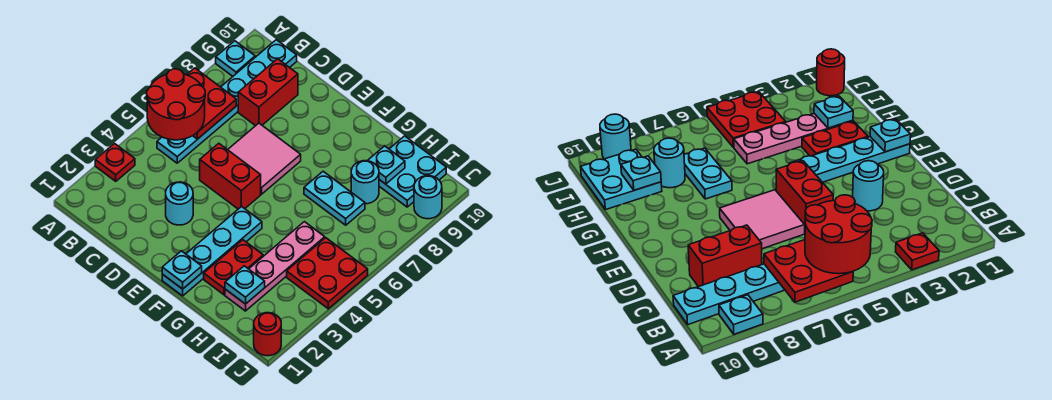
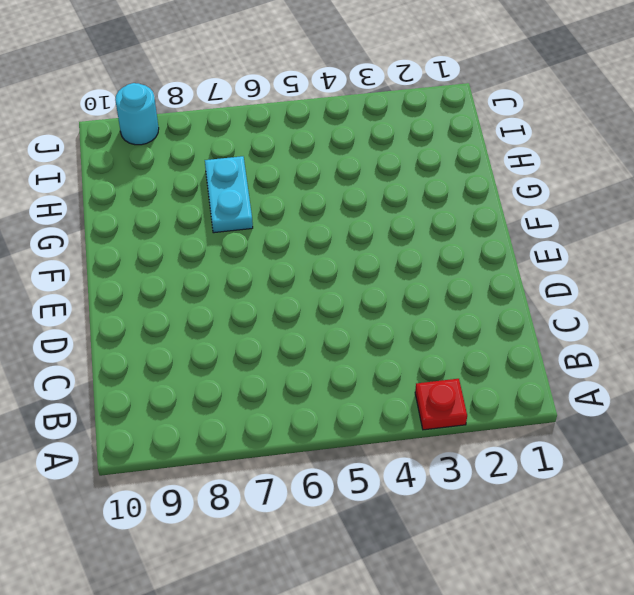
none -> cyan plate A9 level 1
none -> cyan plate B5:B10 level 1
none -> red brick C8:C9 level 1

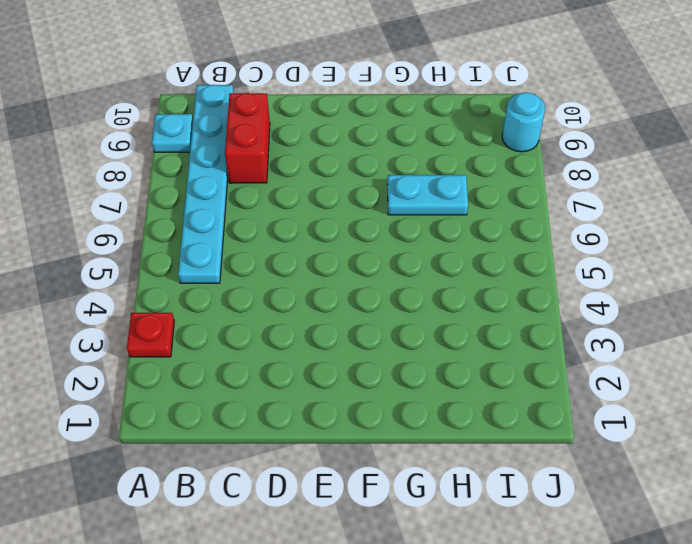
none -> cyan round brick D3 level 1
none -> red brick D5:E5 level 1
none -> pink tile D6:E7 level 1

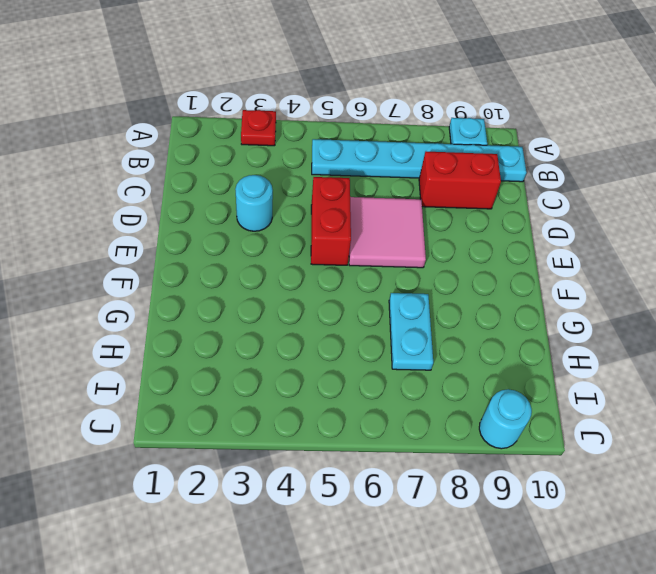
none -> cyan plate F1:F4 level 1
none -> red plate G2:G3 level 1
none -> pink plate H2:H5 level 1

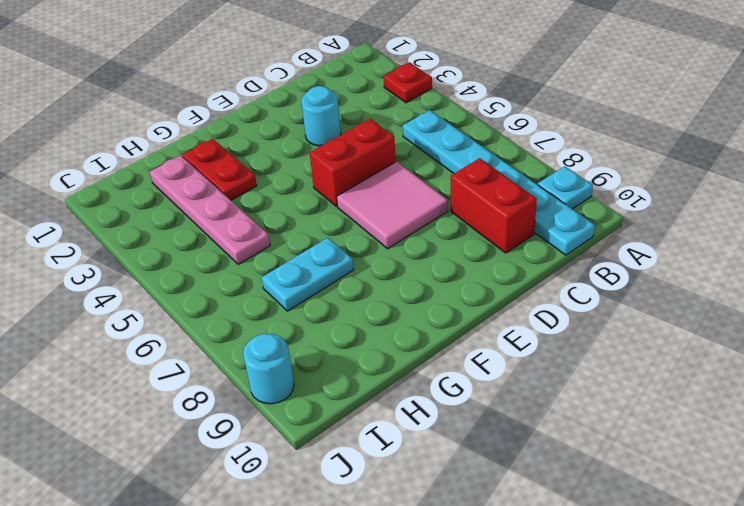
none -> cyan plate F1:F4 level 1
none -> cyan round brick H8 level 1
none -> cyan plate H9:I10 level 1

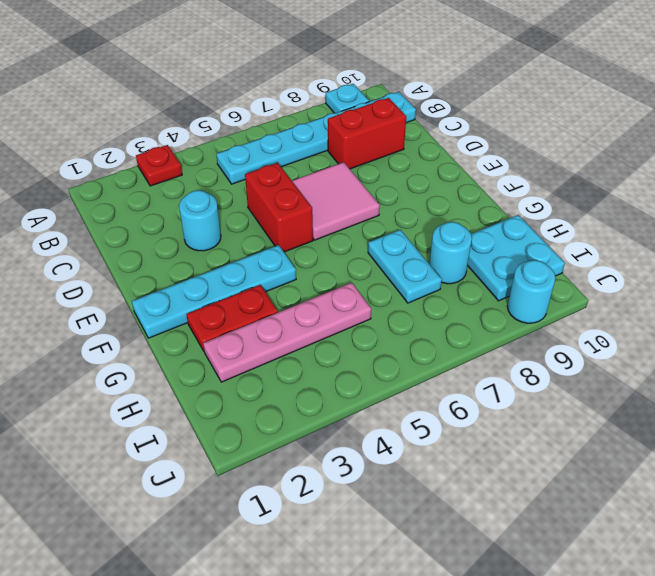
none -> red plate I4:J5 level 1
none -> red round brick J1 level 1
none -> red plate A6:B7 level 2

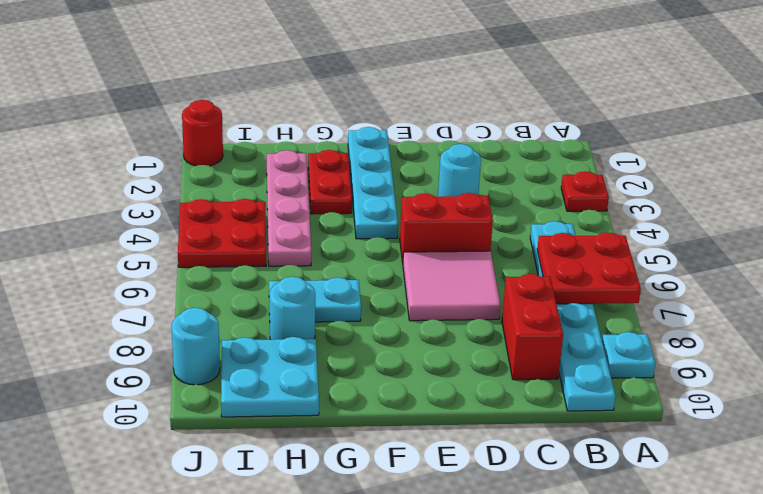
none -> cyan plate F1 level 2
none -> cyan plate H2 level 2
none -> cyan plate H9 level 2

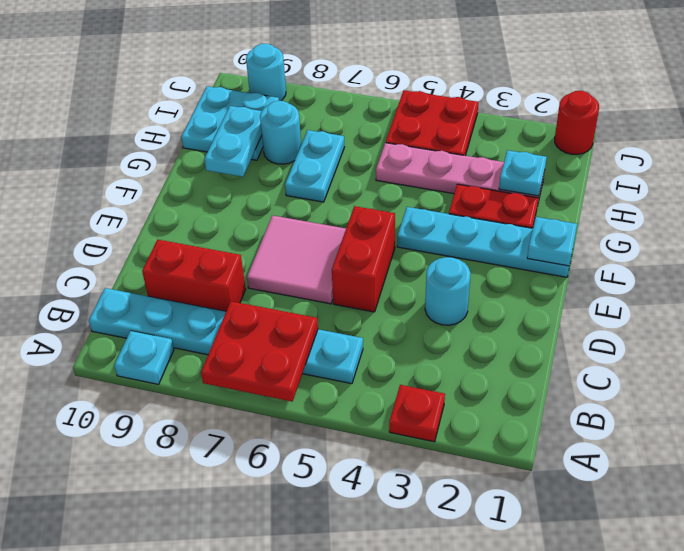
cyan plate G9:H9 level 2 -> cyan plate H9 level 2
none -> red round brick A5:B6 level 3

